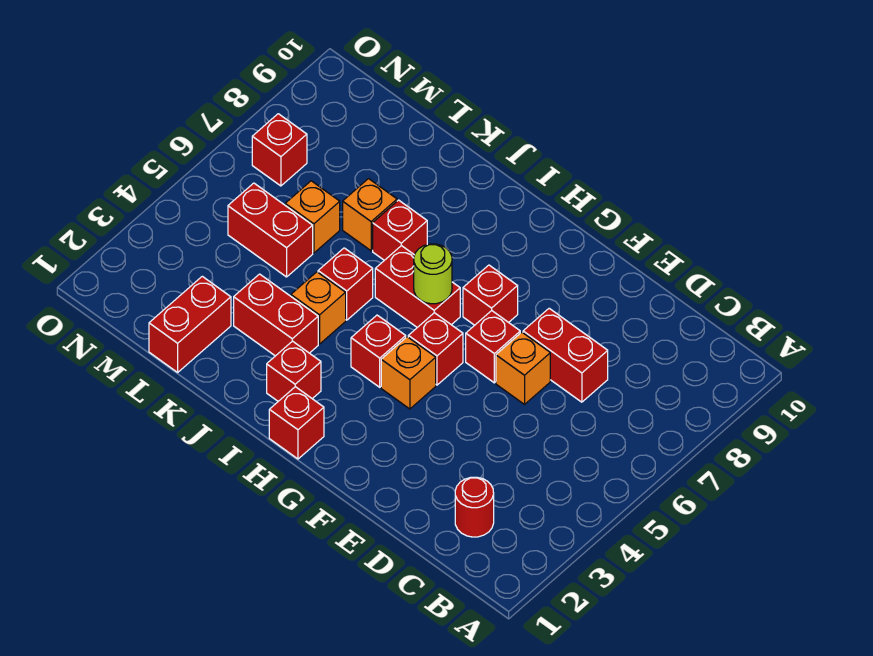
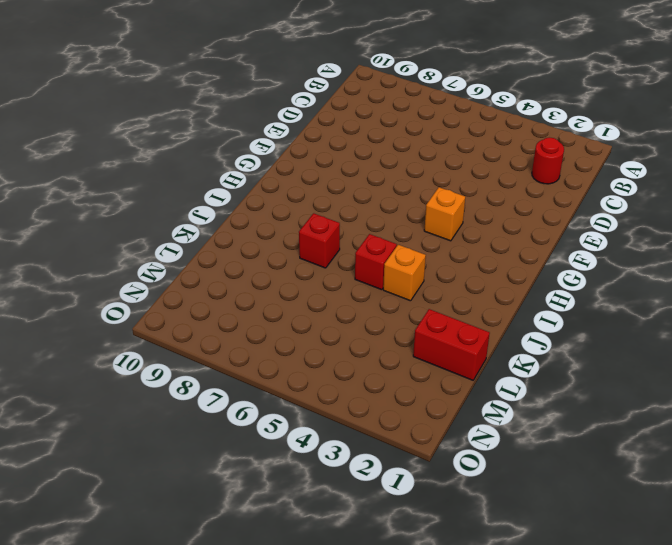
none -> red brick D7:E7 level 1
none -> orange brick E6 level 1
none -> red brick F6 level 1

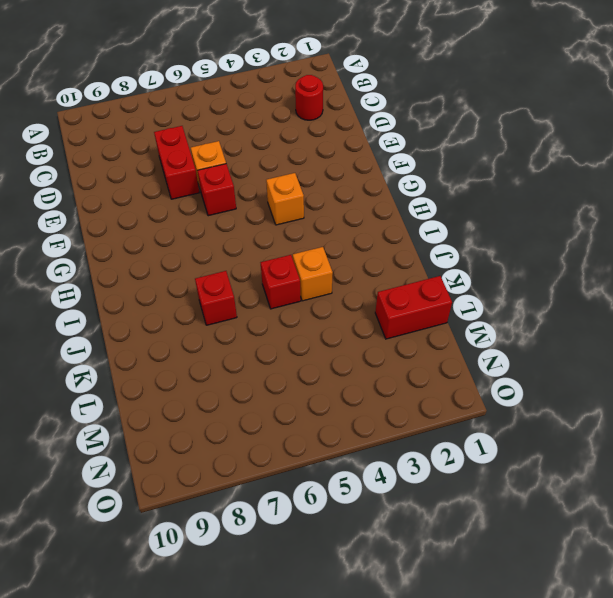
none -> red brick G5 level 1
none -> red brick G7 level 1
none -> red brick H1 level 1

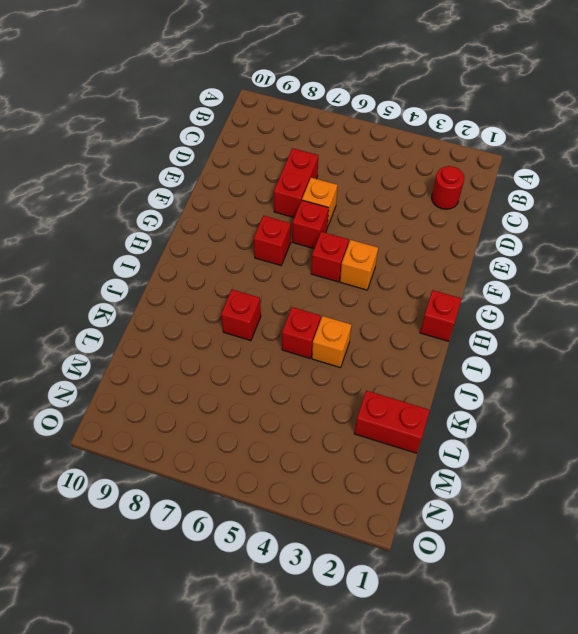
none -> red brick H4 level 1
none -> red brick H6:I6 level 1
none -> red brick I2 level 1

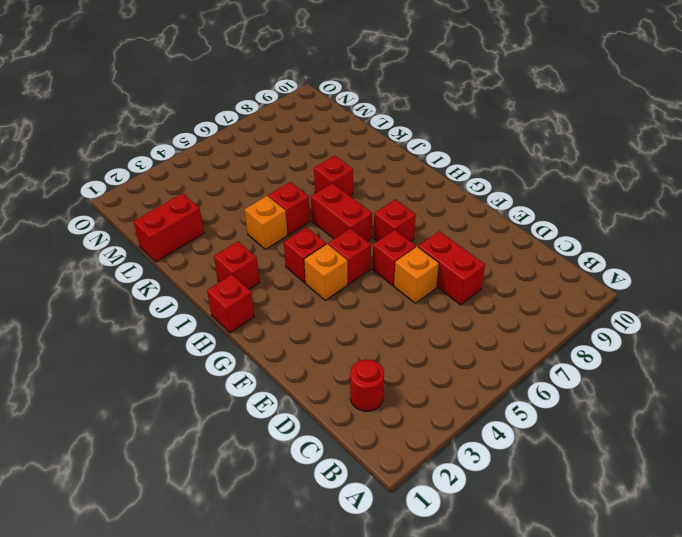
none -> red brick J3:K3 level 1
none -> orange brick K7 level 1
none -> red brick L5:M5 level 1

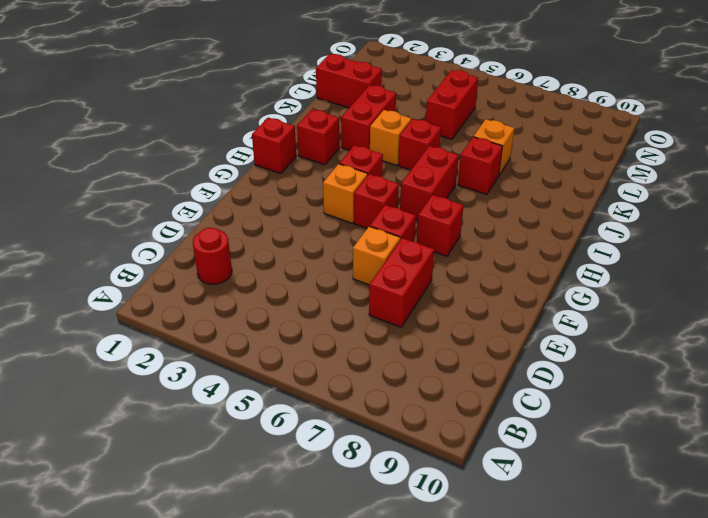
none -> orange brick L6 level 1
none -> red brick N7 level 1
none -> lime round brick H6 level 2

